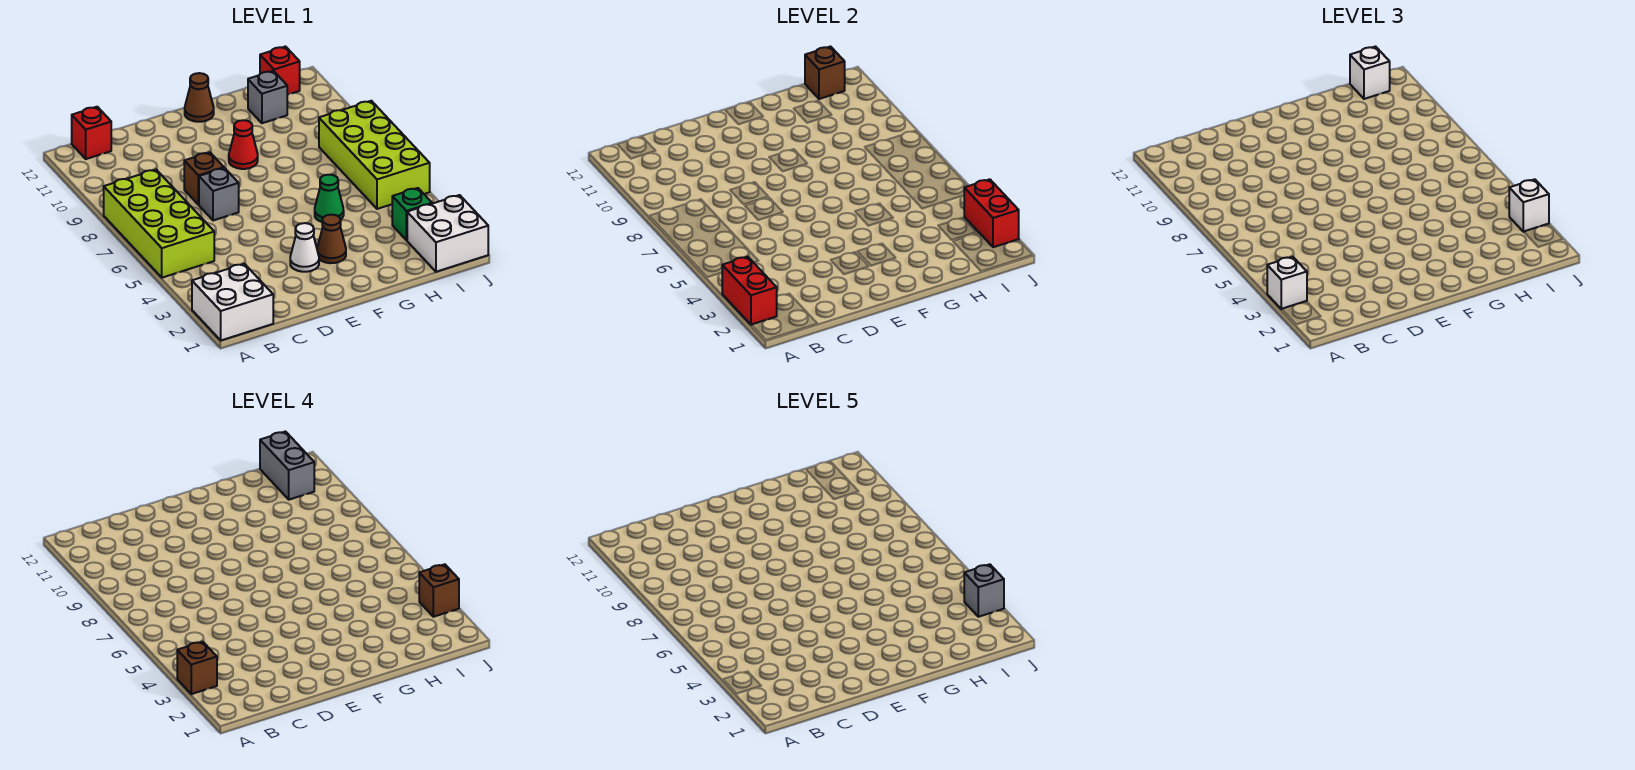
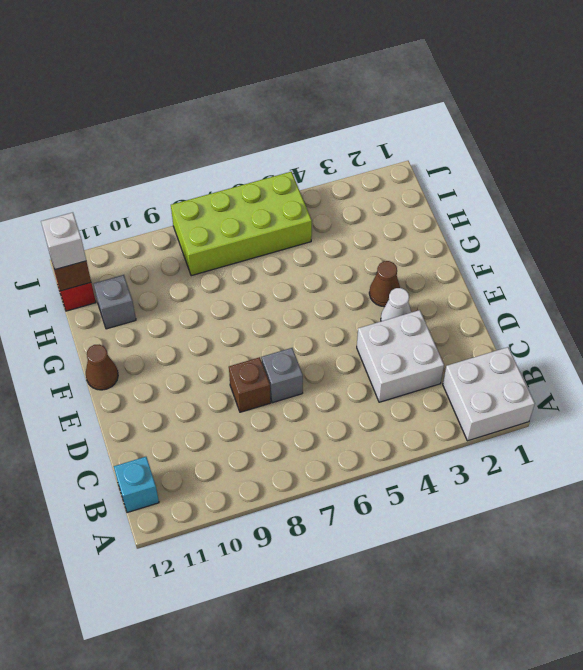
cyan brick B12 level 1 -> red brick B12 level 1
white brick C3:D4 level 1 -> white brick I1:J2 level 1
none -> lime brick A5:B8 level 1
none -> red cone F9 level 1
none -> green cone G5 level 1

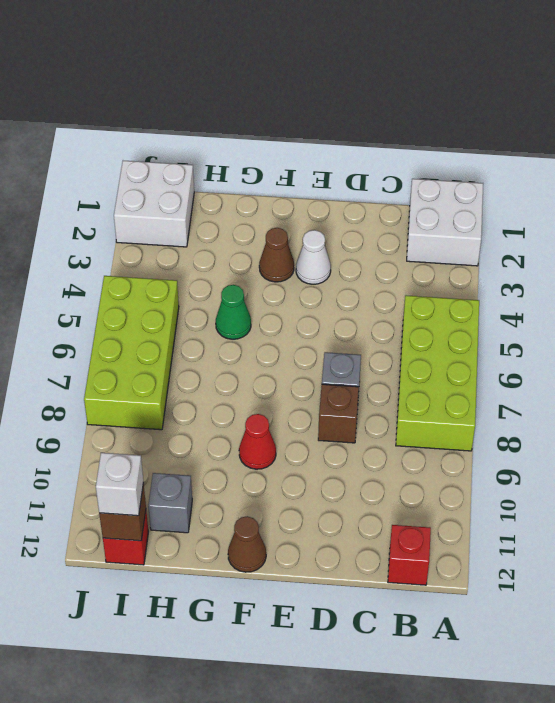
none -> green brick I3 level 1
none -> red brick A2:A3 level 2
none -> red brick J2:J3 level 2

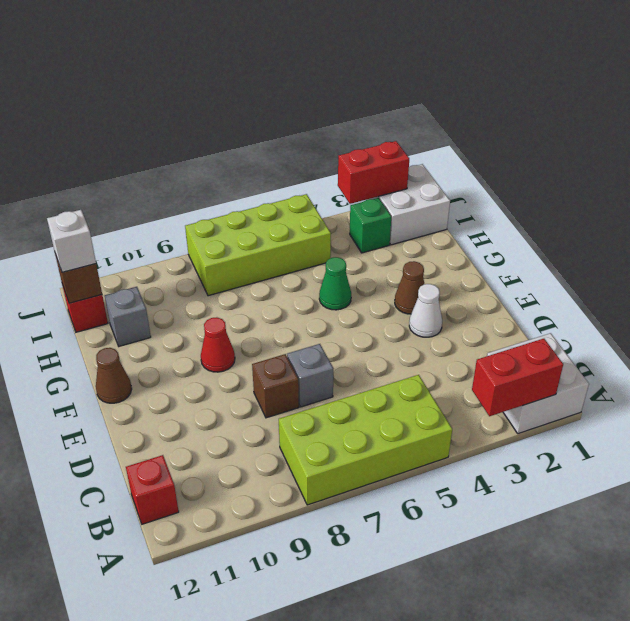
none -> white brick A3 level 3
none -> white brick J3 level 3
none -> brown brick A3 level 4

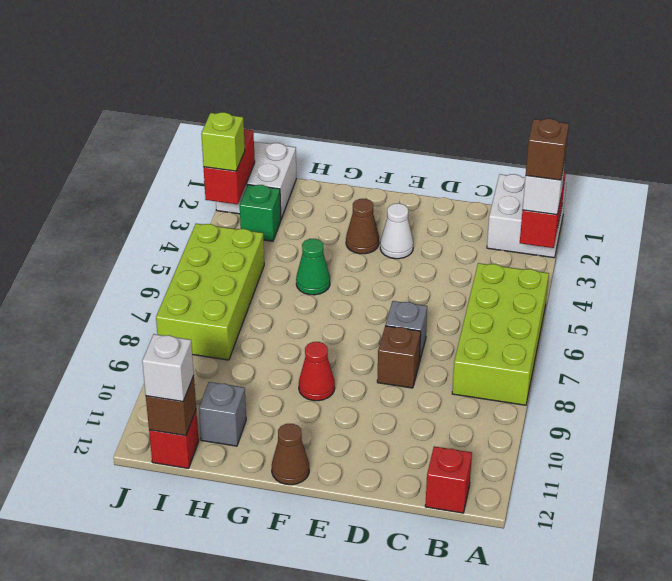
lime brick J3 level 3 -> white brick J3 level 3
none -> grey brick I11:I12 level 4
none -> brown brick J3 level 4
none -> grey brick J3 level 5

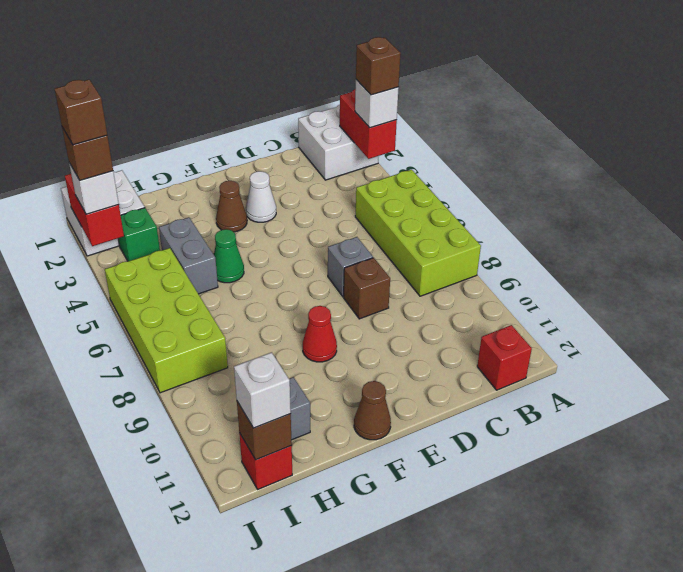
grey brick H4:H5 level 1 -> grey brick I11:I12 level 4
brown brick J3 level 5 -> grey brick J3 level 5

